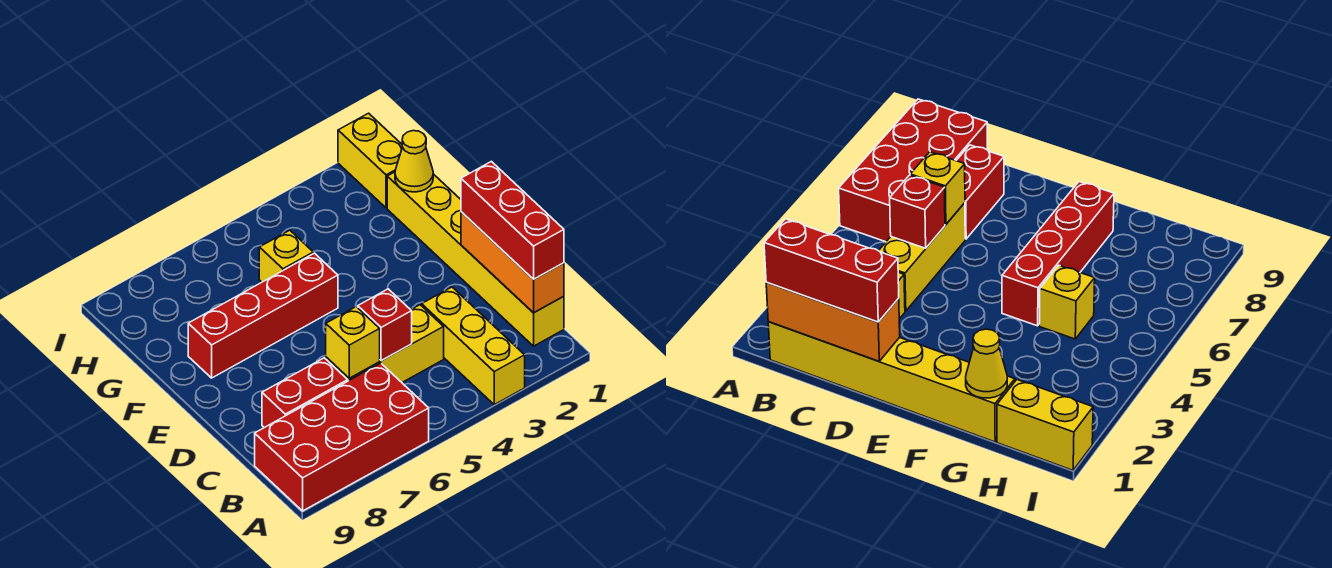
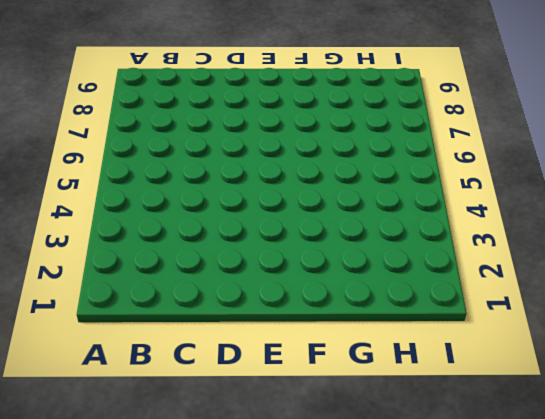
none -> yellow brick A3:C3 level 1
none -> red brick A6:B9 level 1
none -> yellow brick B1:G1 level 1

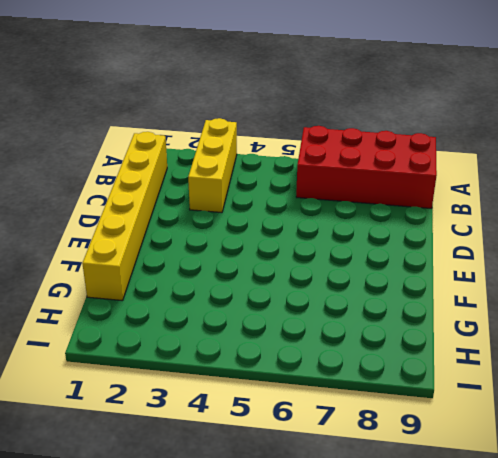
none -> yellow brick C4:C6 level 1
none -> red brick C7:C8 level 1
none -> red brick F5:F8 level 1

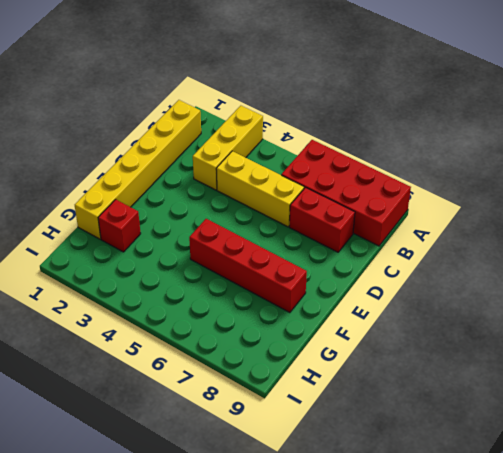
red brick G2 level 1 -> red brick C5 level 2
none -> yellow brick G5 level 1
none -> yellow brick H1:I1 level 1
none -> orange brick B1:D1 level 2

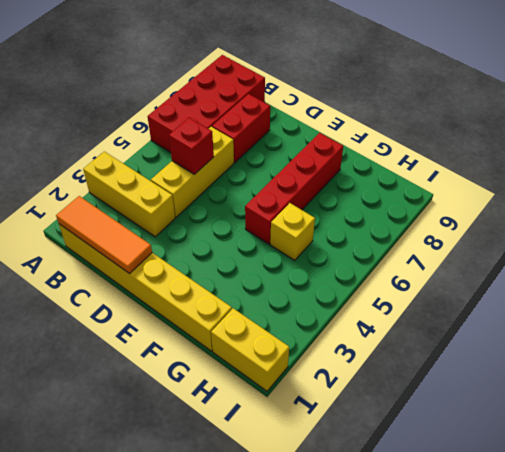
orange tile B1:D1 level 2 -> orange brick B1:D1 level 2
none -> yellow brick C6 level 2
none -> yellow cone G1 level 2
none -> red brick B1:D1 level 3

